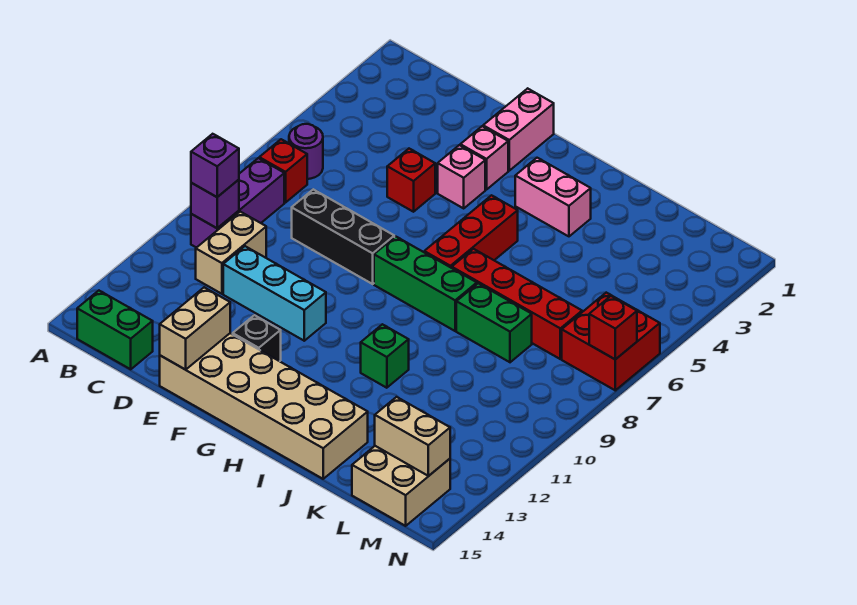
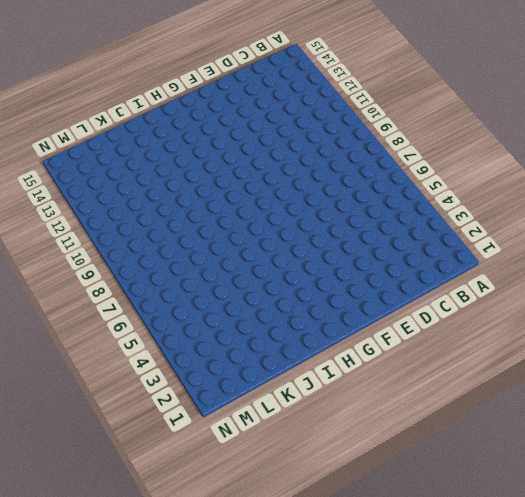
none -> purple round brick B6 level 1
none -> red brick B7 level 1
none -> purple brick B8:B10 level 1

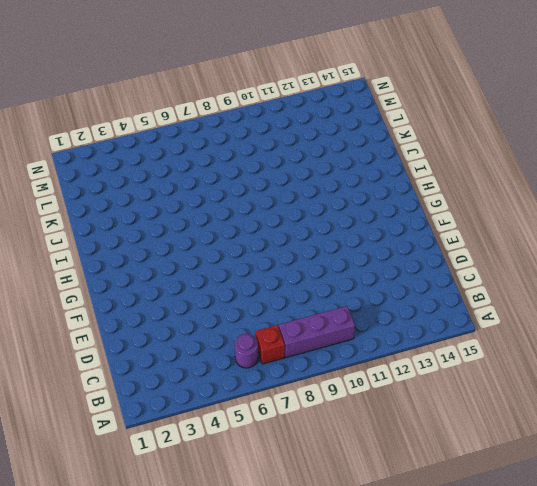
none -> green brick B15:C15 level 1
none -> tan brick C10:C11 level 1
none -> black brick D8:F8 level 1

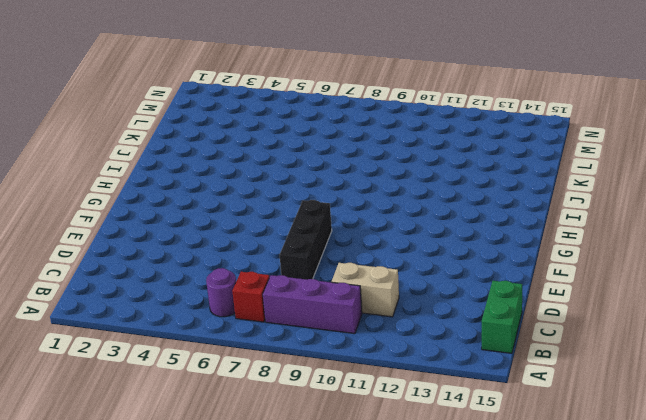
none -> cyan brick D11:F11 level 1
none -> red brick E5 level 1
none -> tan brick E14:J15 level 1

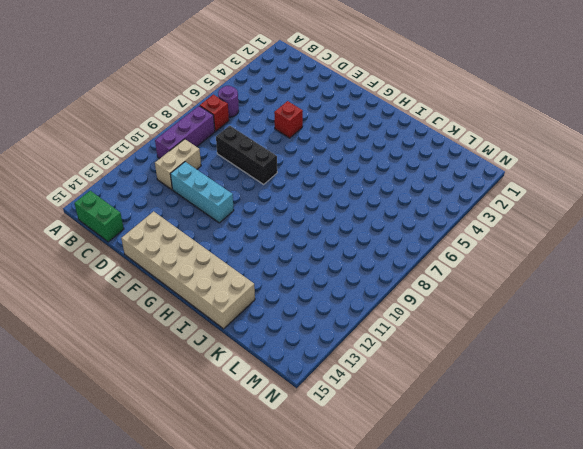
none -> pink brick F1:F2 level 1
none -> pink brick F3 level 1
none -> pink brick F4 level 1

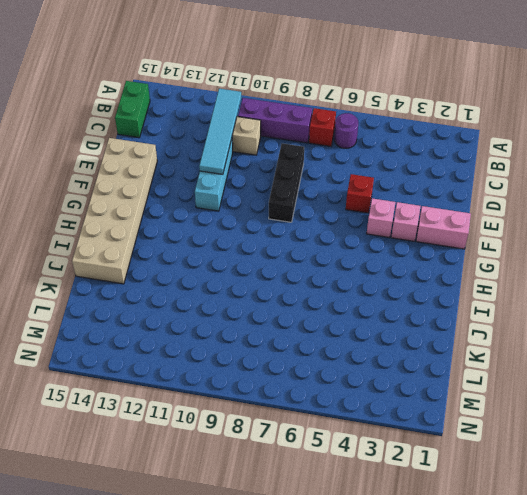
cyan tile B11:E11 level 2 -> none
none -> black brick F13 level 1
none -> green brick G8:I8 level 1
none -> pink brick H3:I3 level 1

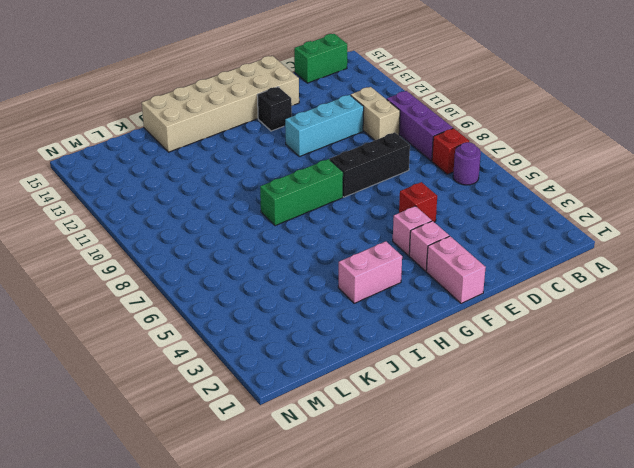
none -> red brick H5:H7 level 1
none -> red brick I7:L7 level 1
none -> green brick I11 level 1

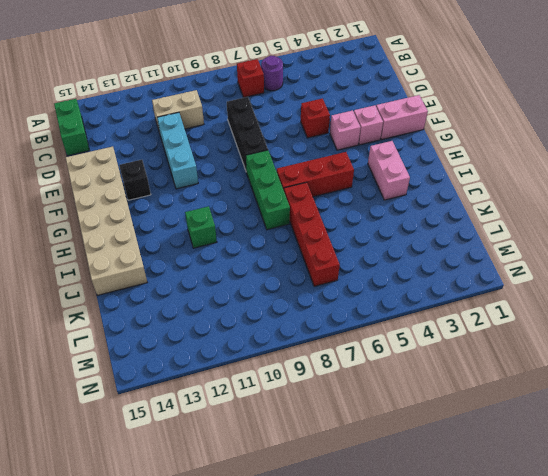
none -> purple brick B8:B10 level 1
none -> green brick J8:K8 level 1
none -> tan brick L14:M15 level 1

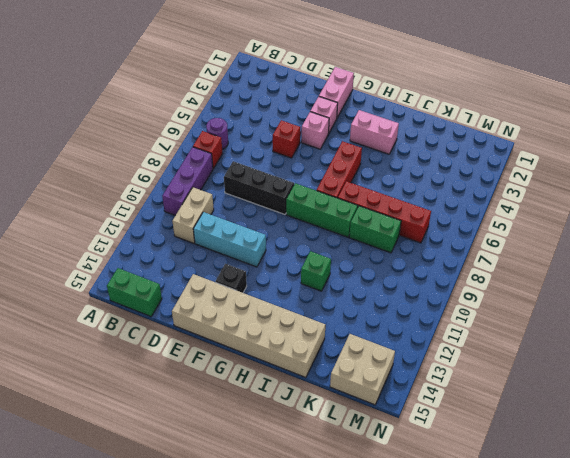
none -> red brick M6:N7 level 1
none -> purple brick B10 level 2
none -> tan brick E14:E15 level 2

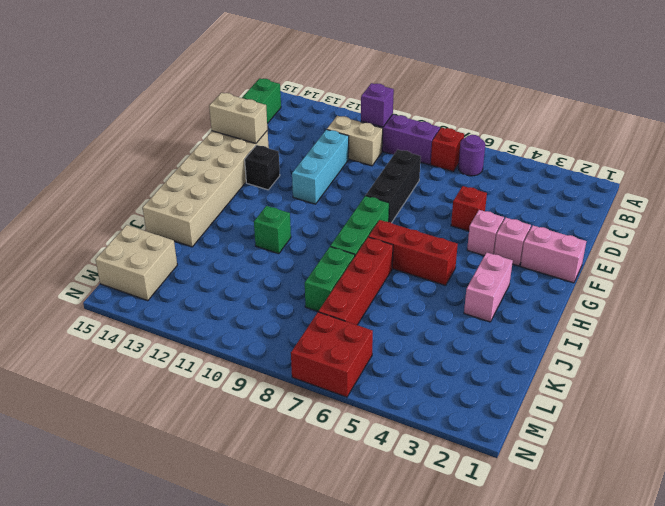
none -> tan brick L14:M14 level 2
none -> red brick N7 level 2
none -> purple brick B10 level 3

